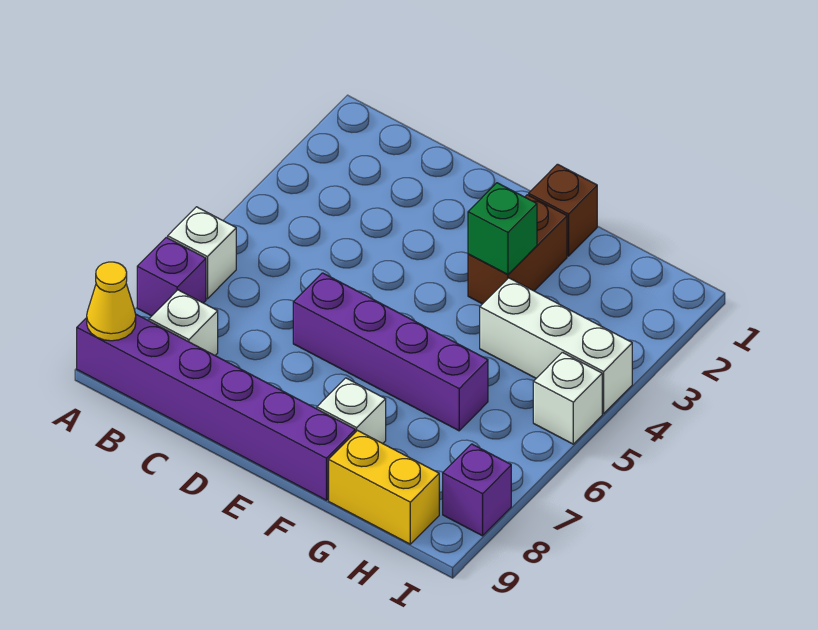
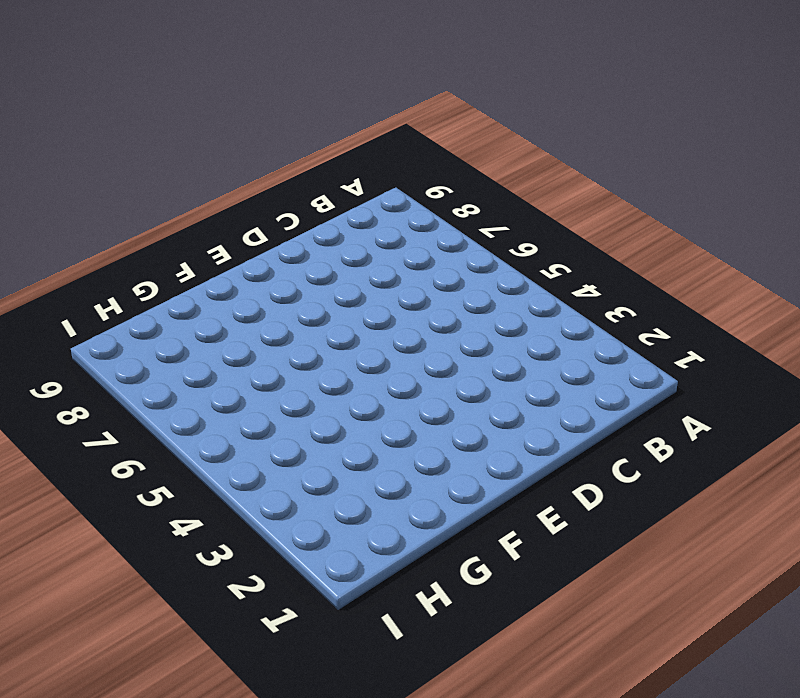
none -> white brick A6 level 1
none -> purple brick A7 level 1
none -> purple brick A9:F9 level 1

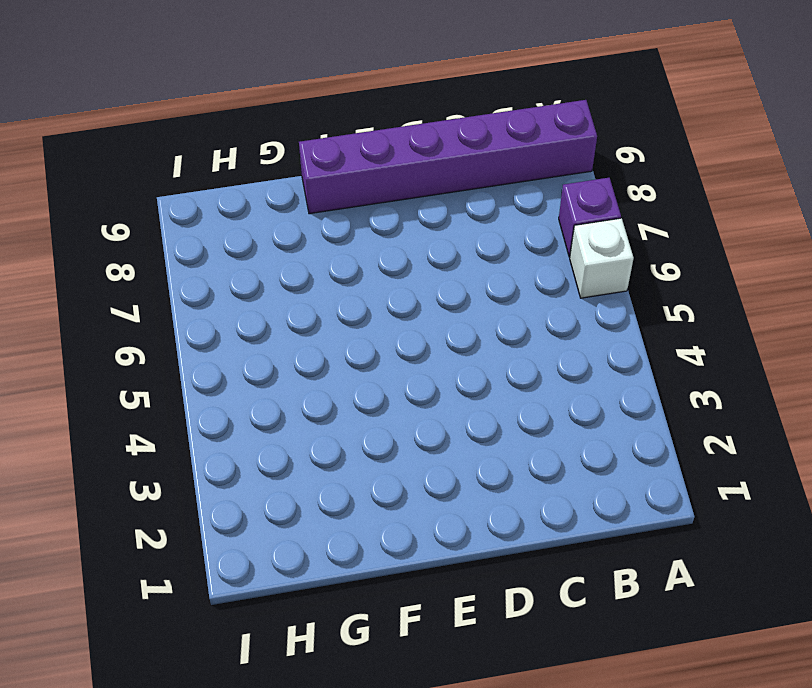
none -> white brick B8 level 1
none -> purple brick D6:G6 level 1
none -> brown brick F1 level 1

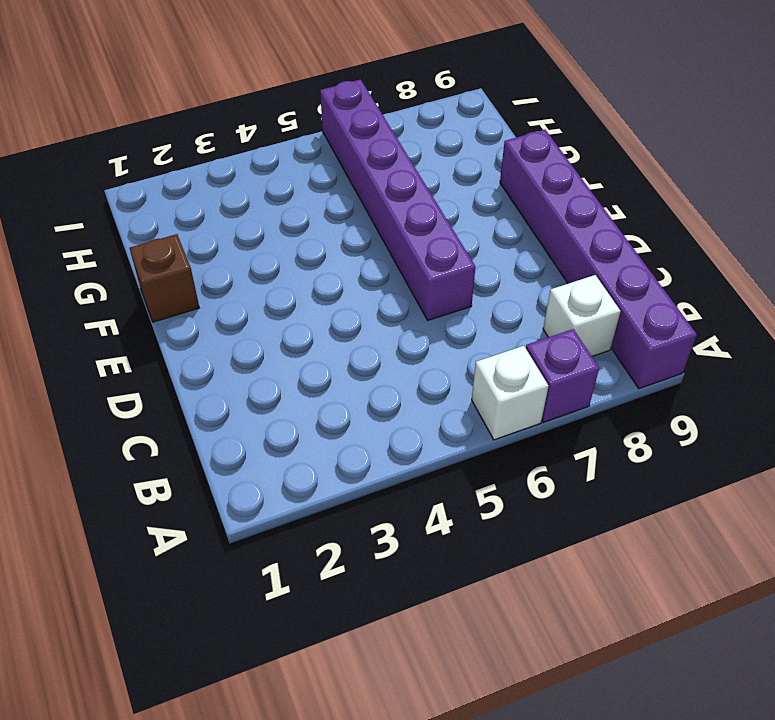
purple brick D6:I6 level 1 -> purple brick D6:G6 level 1
none -> brown brick F2:F3 level 1
none -> white brick F8 level 1
none -> white brick G4:I4 level 1

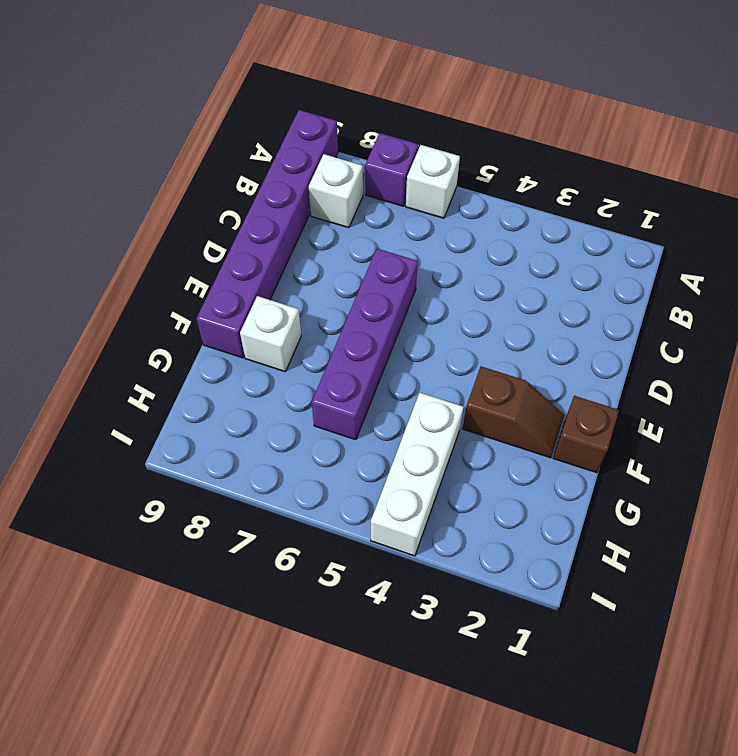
brown slope F2:F3 level 1 top 3 -> brown brick F2:F3 level 1
none -> yellow brick G9:H9 level 1
none -> white brick I5 level 1
none -> purple brick I8 level 1

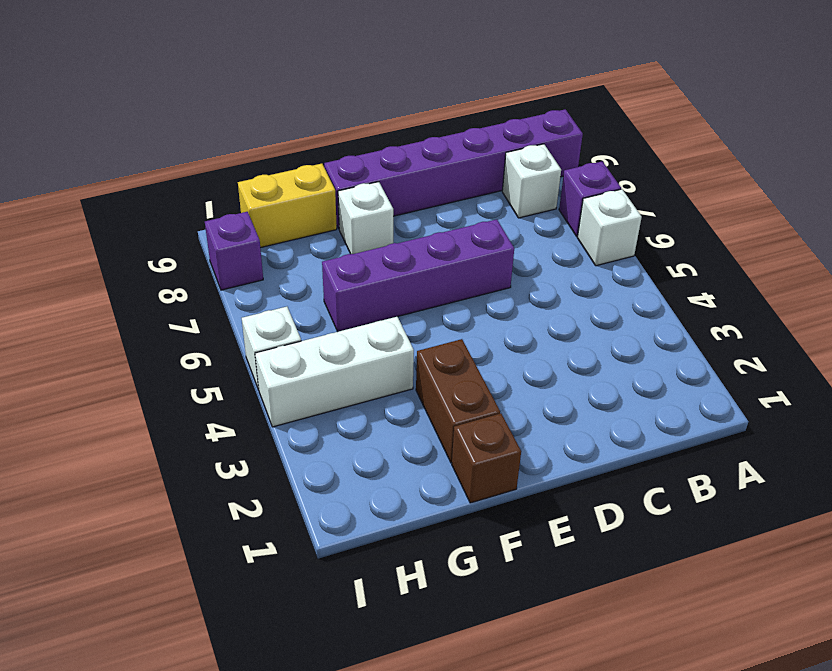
none -> yellow cone A9 level 2
none -> green brick F3 level 2

